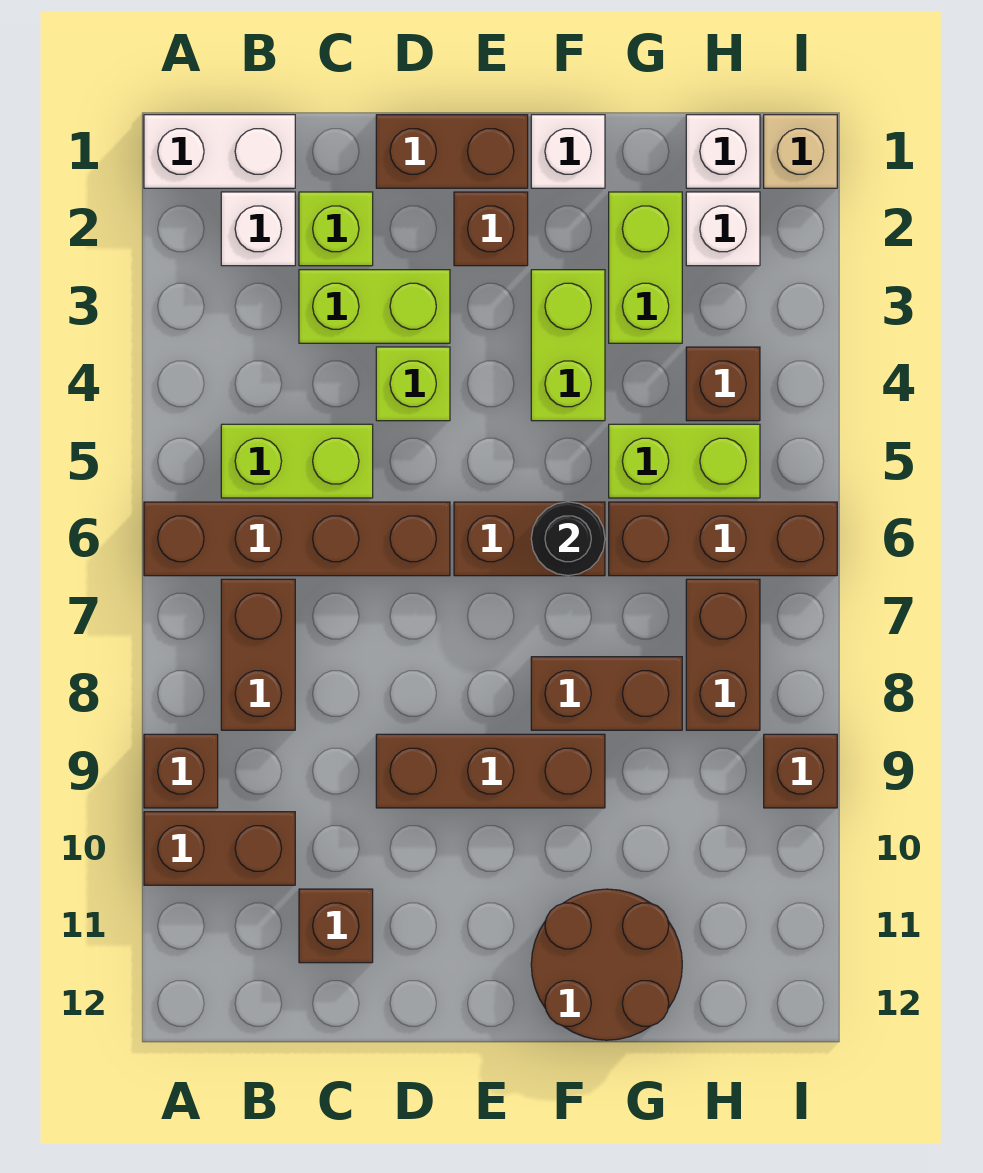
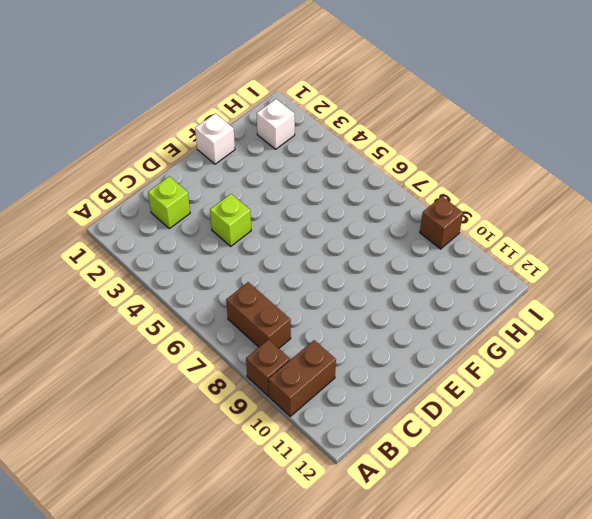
none -> white brick A1:B1 level 1
none -> brown brick A6:D6 level 1
none -> white brick B2 level 1

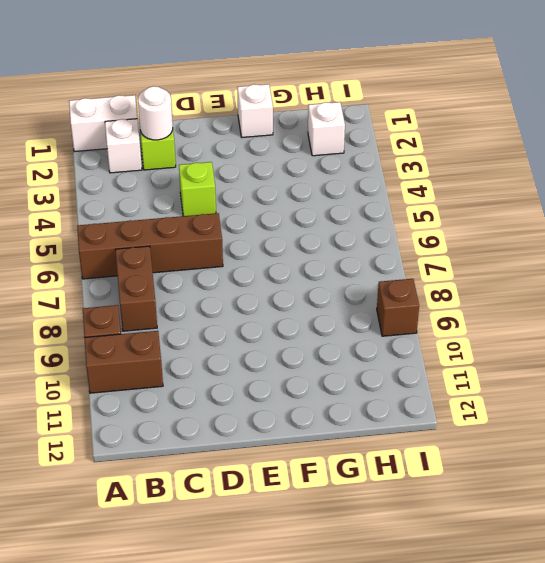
white round brick C2 level 2 -> none
none -> lime brick B5:C5 level 1
none -> lime brick C3:D3 level 1
none -> brown brick C11 level 1

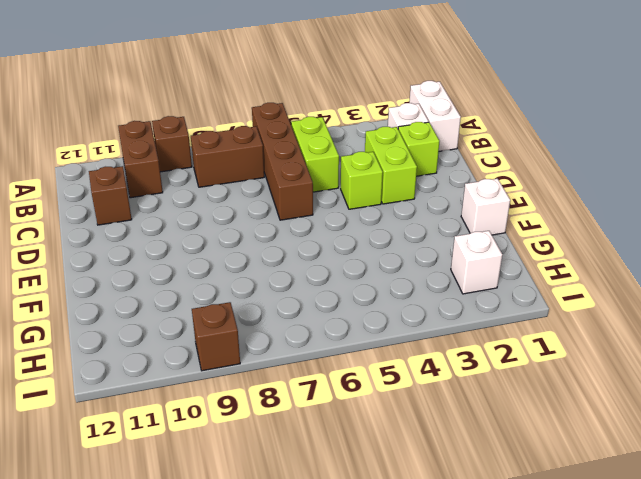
none -> brown brick D1:E1 level 1
none -> brown brick D9:F9 level 1
none -> brown brick E2 level 1

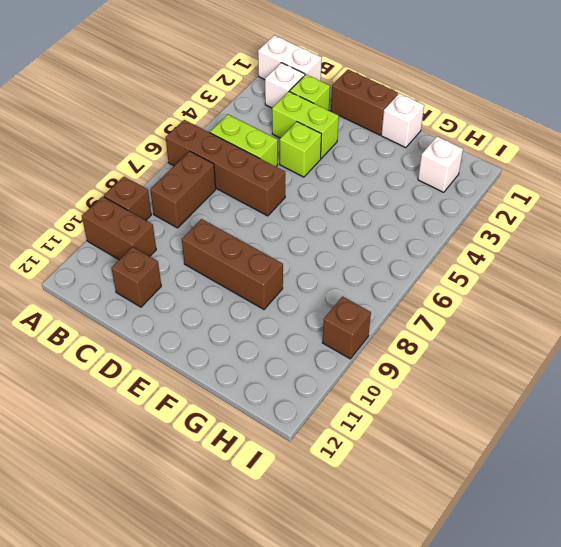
none -> brown brick E2 level 1
none -> brown brick E6:F6 level 1
none -> lime brick F3:F4 level 1

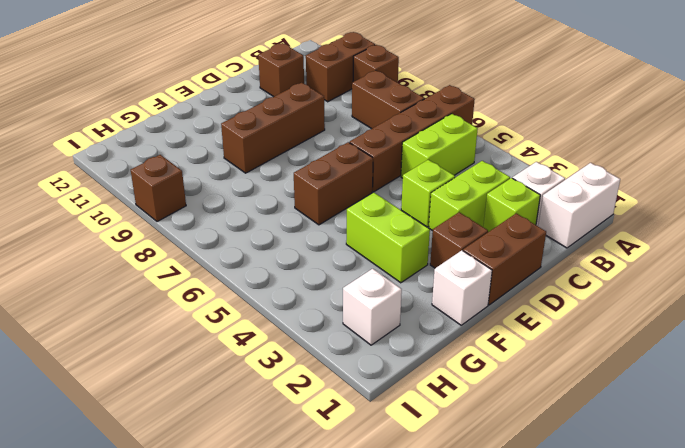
none -> brown brick F8:G8 level 1
none -> brown round brick F11:G12 level 1
none -> lime brick G2:G3 level 1

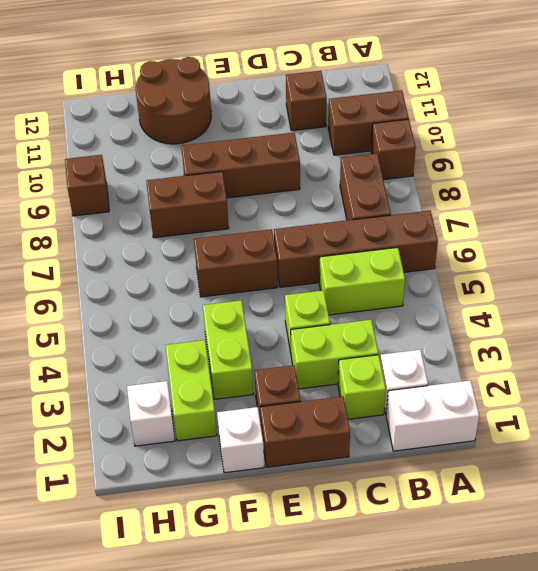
none -> lime brick G5:H5 level 1
none -> brown brick G6:I6 level 1
none -> white brick H1 level 1

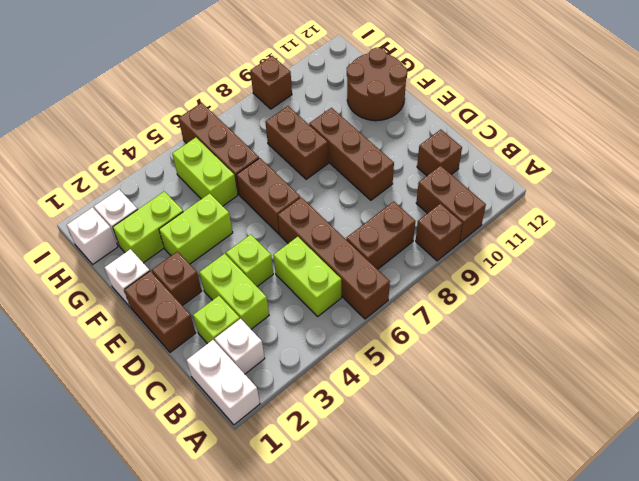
none -> brown brick H4 level 1
none -> brown brick H7:H8 level 1
none -> tan brick I1 level 1

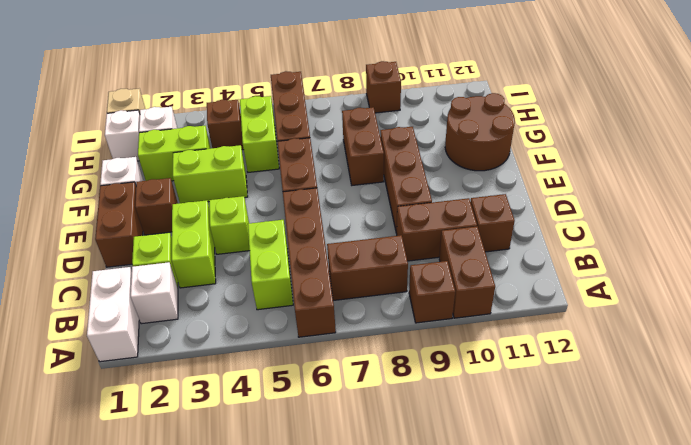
brown brick C9:C10 level 1 -> brown brick H7:H8 level 1
none -> black round brick F6 level 2

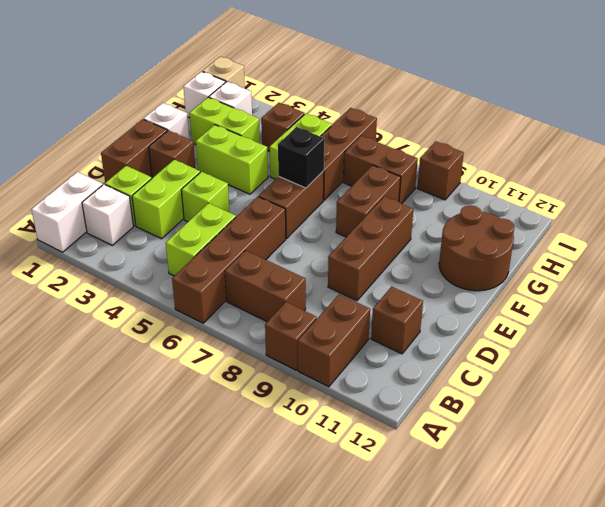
black brick F6 level 2 -> black round brick F6 level 2

